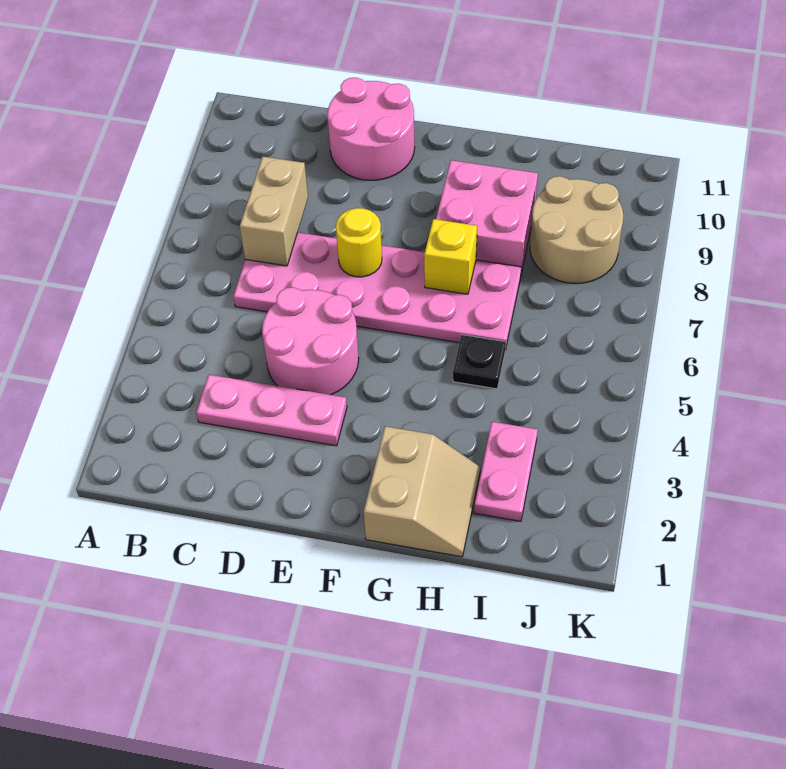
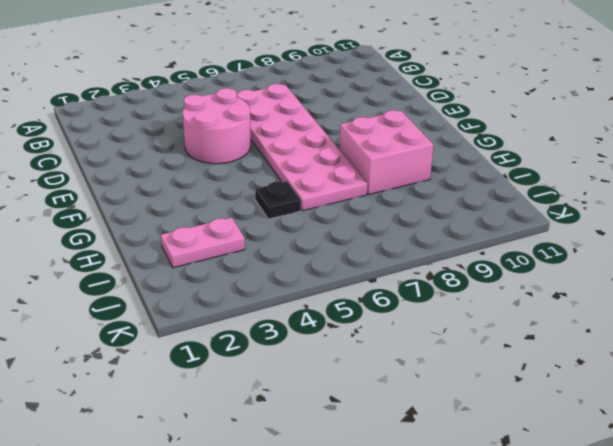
none -> pink plate C3:E3 level 1
none -> pink round brick D10:E11 level 1
none -> tan slope G1:H2 level 1 top G

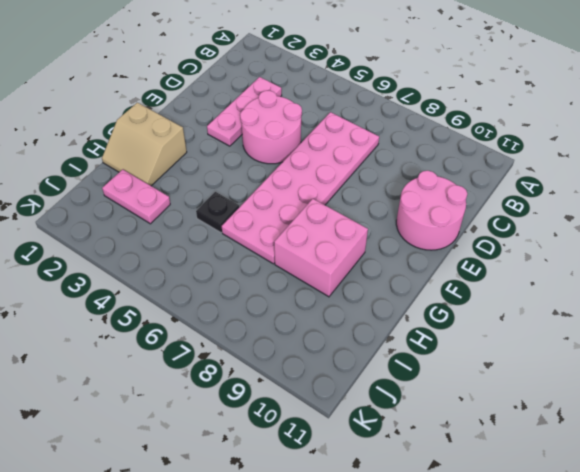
none -> tan round brick I8:J9 level 1
none -> tan brick C7:C8 level 2
none -> yellow round brick E7 level 2

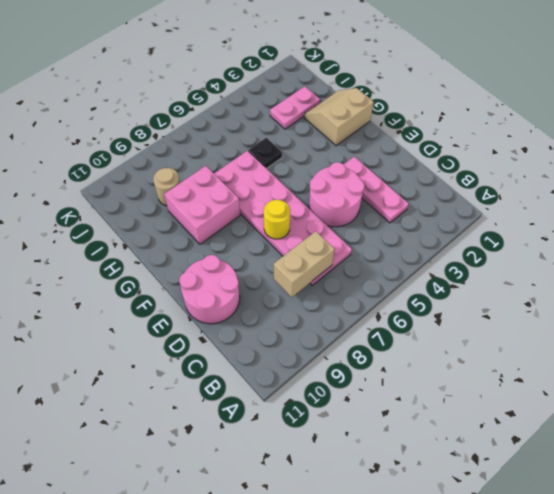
tan round brick I9 level 1 -> tan round brick I8:J9 level 1
none -> yellow brick G7 level 2

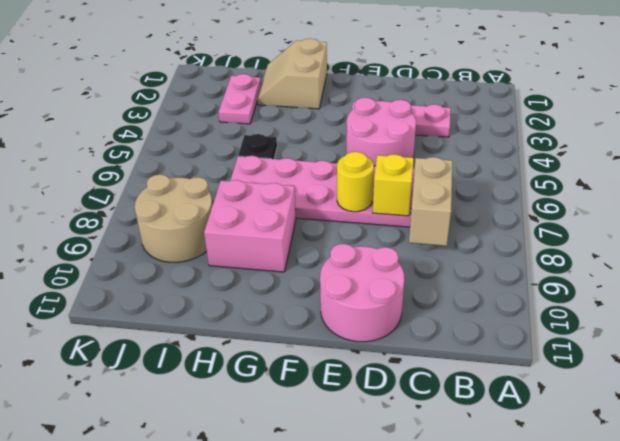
yellow brick D7 level 2 -> yellow brick G7 level 2

